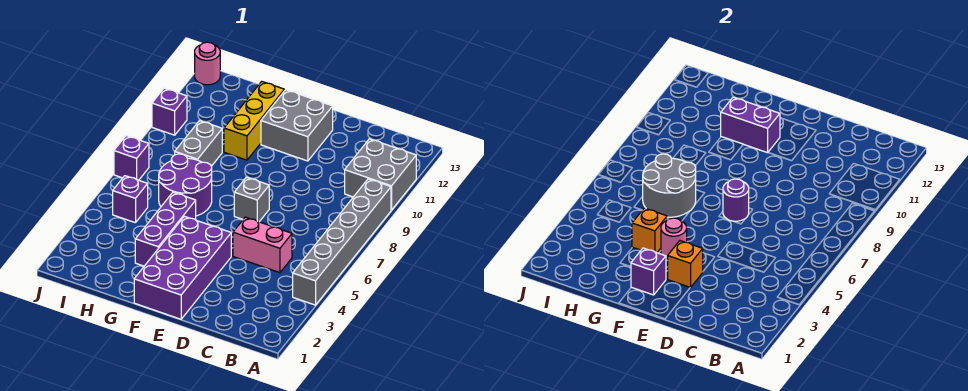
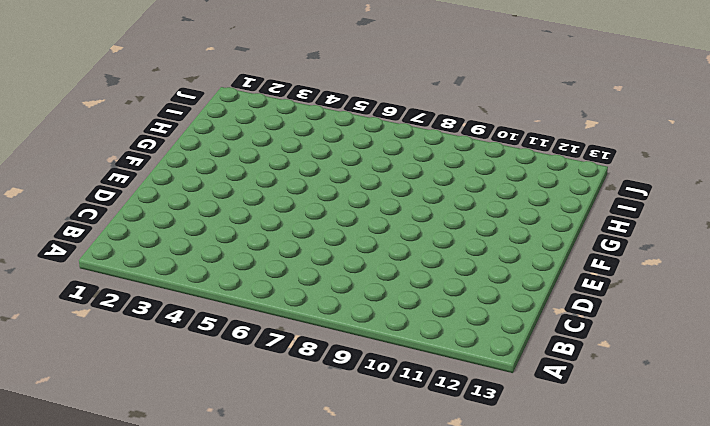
none -> grey brick A4:A9 level 1
none -> grey brick A10:B11 level 1
none -> pink brick C5:D5 level 1

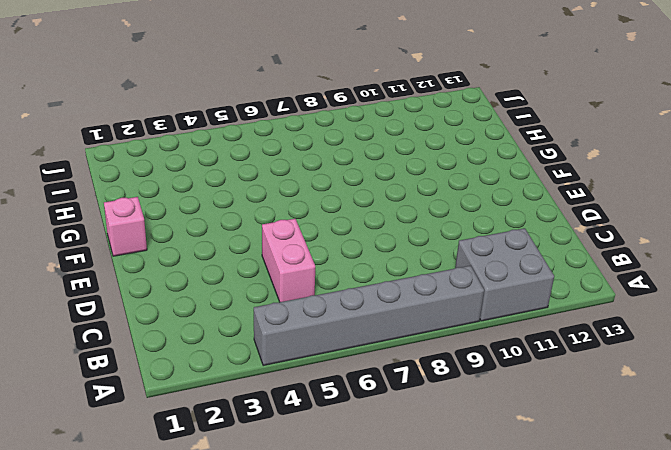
pink brick F1 level 1 -> purple brick E1:F4 level 1
none -> grey brick E7 level 1
none -> grey brick E11:F12 level 1
none -> purple brick G3:G5 level 1

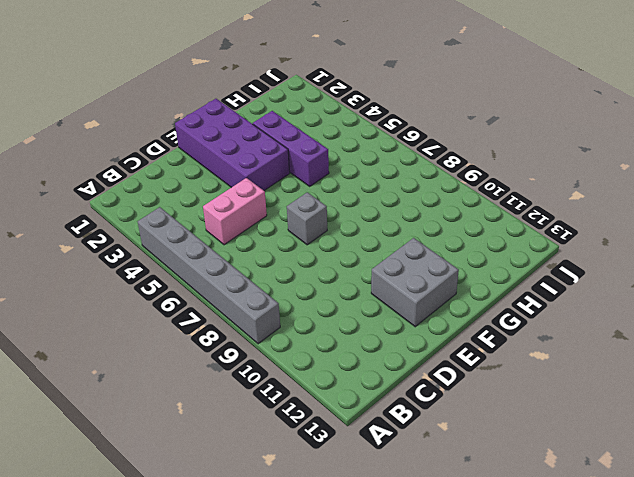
none -> grey brick A10:B11 level 1
none -> purple round brick G6:H7 level 1
none -> yellow brick G10:G12 level 1

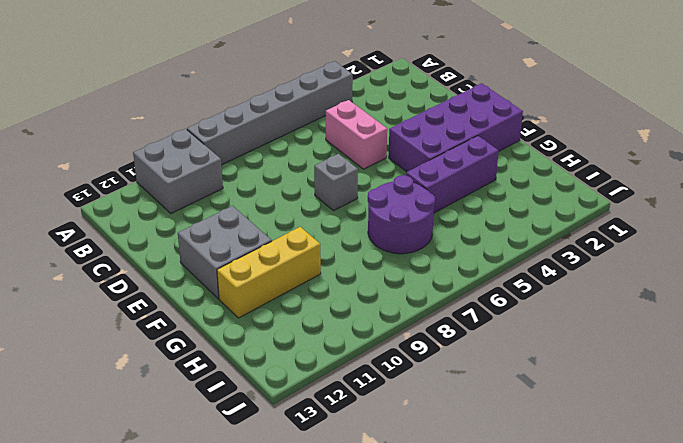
none -> grey brick H8:H9 level 1
none -> purple brick I5 level 1
none -> purple brick J7 level 1

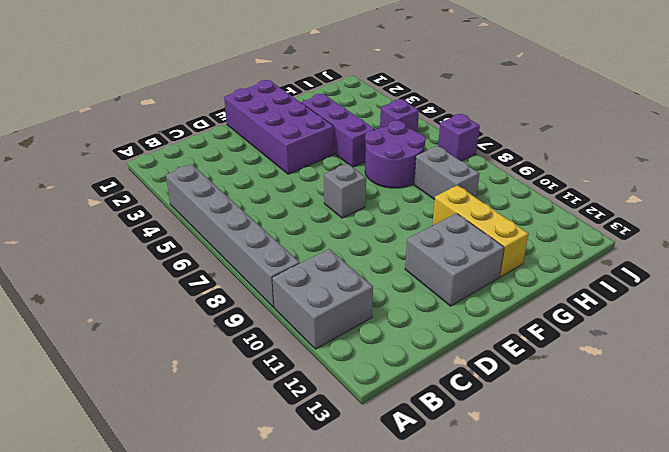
none -> pink brick C5:D5 level 1
none -> purple brick J10 level 1
none -> pink round brick J13 level 1

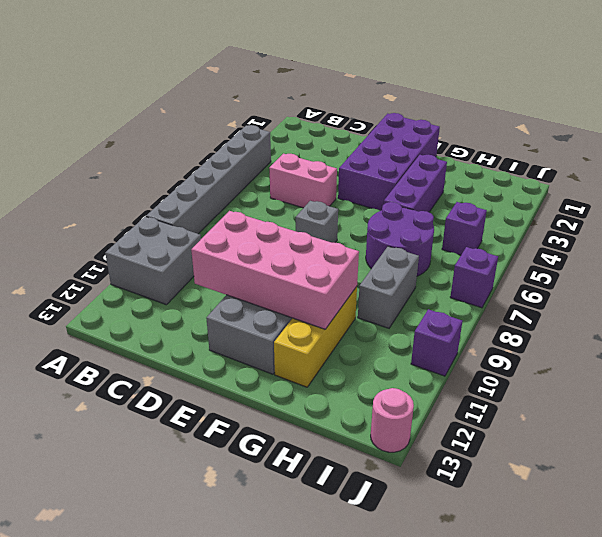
pink brick D10:G11 level 2 -> purple brick F11:G11 level 2
none -> orange brick E3 level 2
none -> purple round brick E7 level 2
none -> purple brick F2 level 2

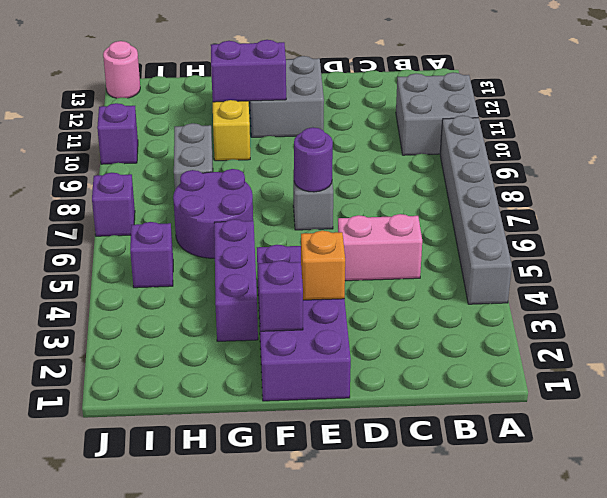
none -> pink round brick F4 level 2
none -> orange brick G4 level 2
none -> grey round brick G6:H7 level 2

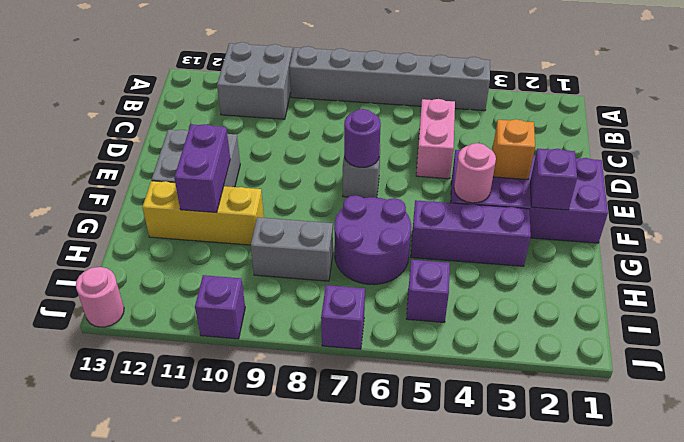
none -> orange brick G4 level 2
none -> grey round brick G6:H7 level 2

